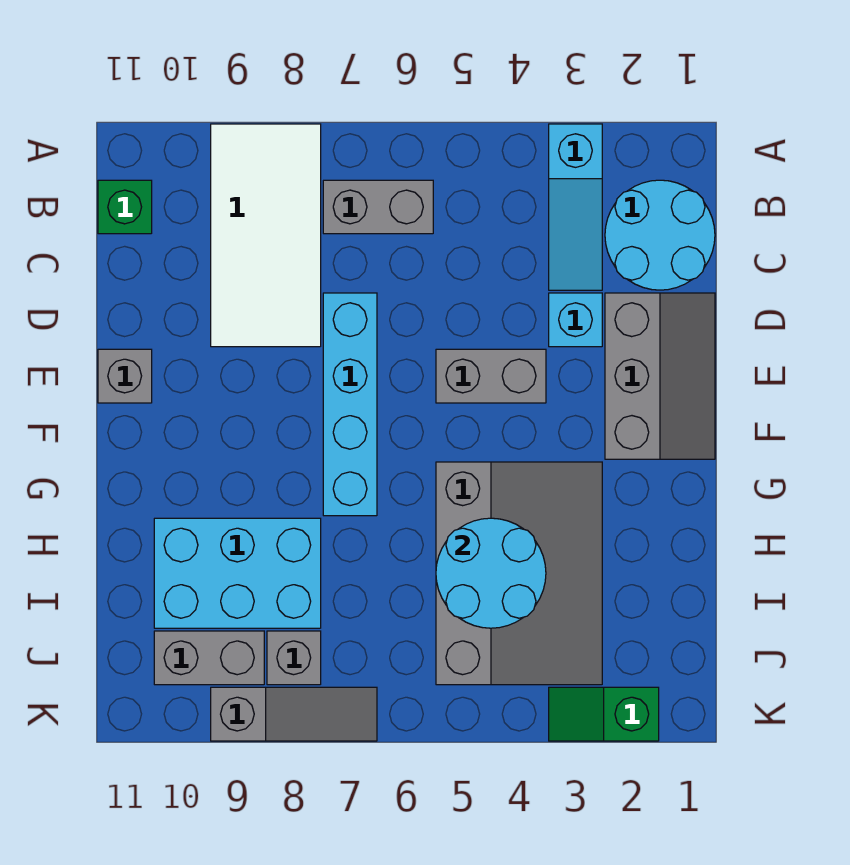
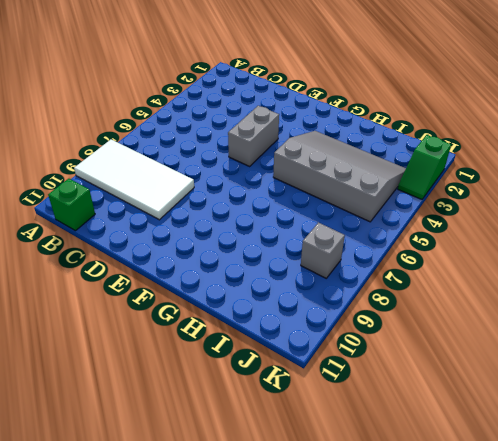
none -> cyan slope A3:C3 level 1 top A
none -> cyan round brick B1:C2 level 1
none -> grey brick B6:B7 level 1

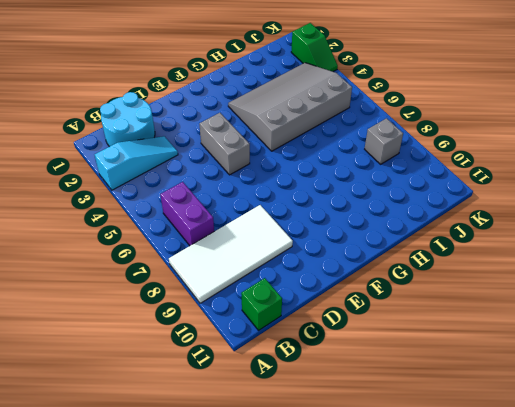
purple brick B6:B7 level 1 -> grey brick B6:B7 level 1
none -> grey slope D1:F2 level 1 top 2
none -> cyan brick D3 level 1
none -> cyan brick D7:G7 level 1

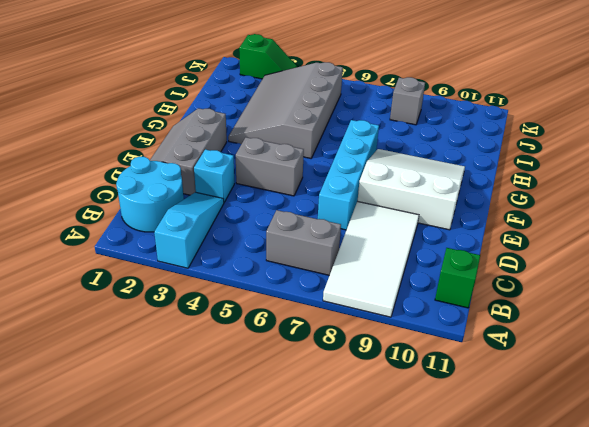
white slope E8:G10 level 1 top E -> none
none -> grey brick E11 level 1
none -> cyan brick H8:I10 level 1
none -> grey brick J9:J10 level 1

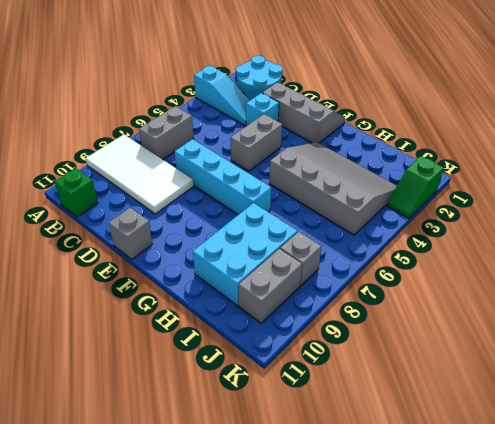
none -> grey slope K7:K9 level 1 top 9
none -> cyan round brick H4:I5 level 2

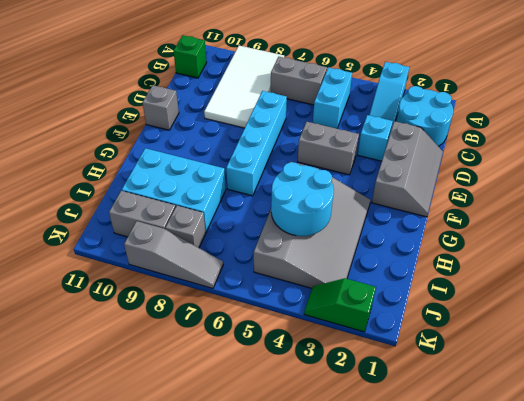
cyan brick B5:C5 level 1 -> none

